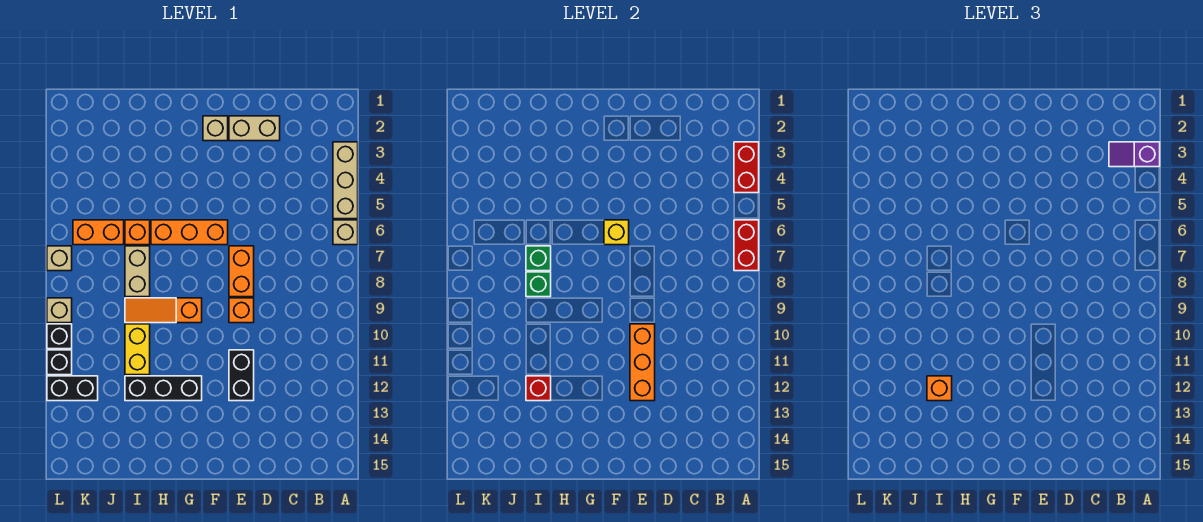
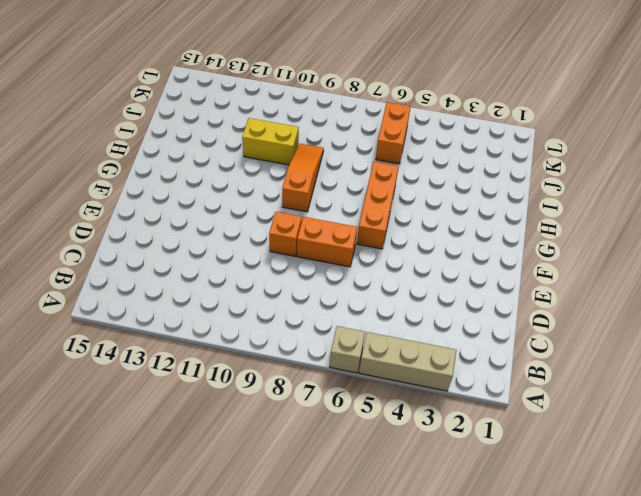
none -> tan brick D2:E2 level 1
none -> black brick E11:E12 level 1
none -> tan brick F2 level 1

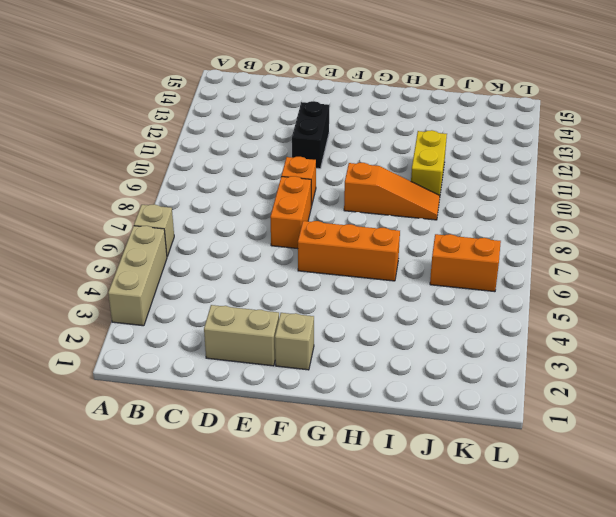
none -> black brick G12:I12 level 1
none -> orange brick I6 level 1
none -> tan brick I7:I8 level 1

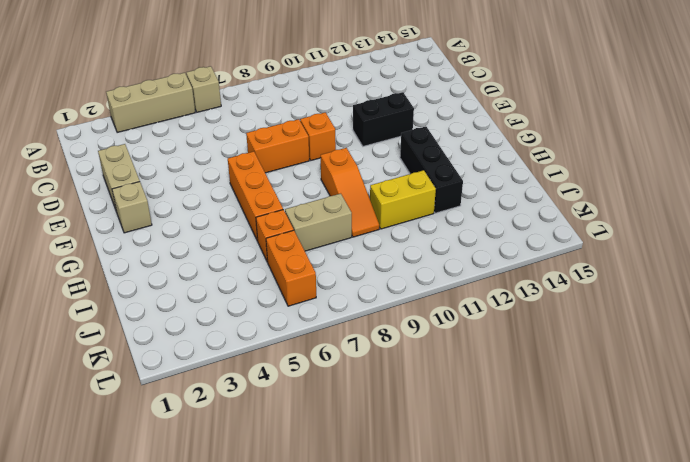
none -> black brick K12:L12 level 1
none -> tan brick L7 level 1
none -> tan brick L9 level 1

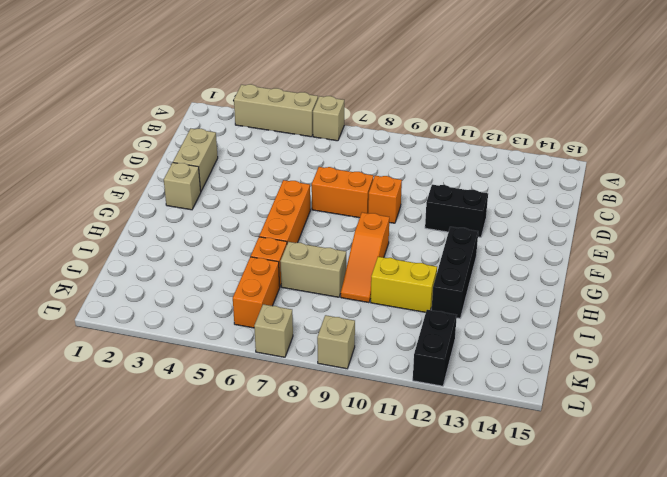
none -> black brick L10 level 1
none -> black brick L11 level 1
none -> red brick A3:A4 level 2

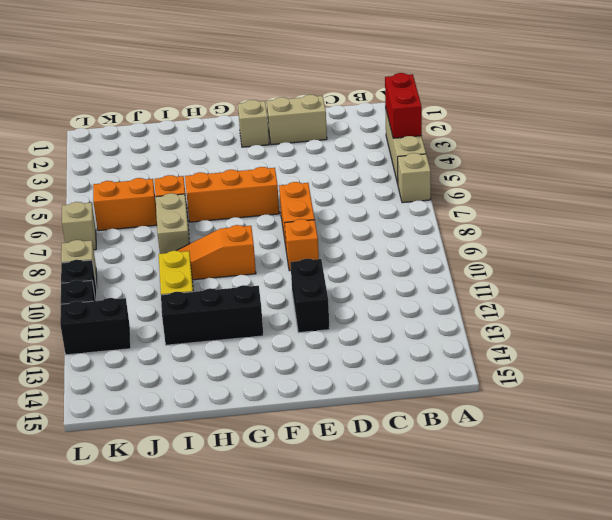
none -> red brick A6:A7 level 2
none -> orange brick E10:E12 level 2
none -> yellow brick F6 level 2

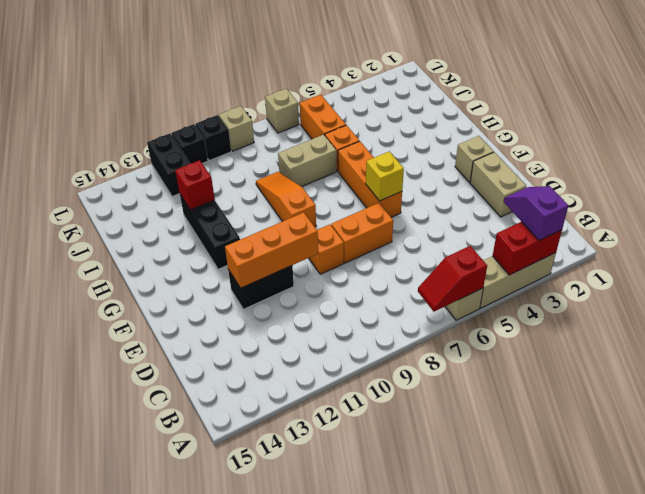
red slope A6:A7 level 2 top 6 -> red brick A6:A7 level 2
none -> yellow brick I10:I11 level 1
none -> green brick I7 level 2
none -> green brick I8 level 2

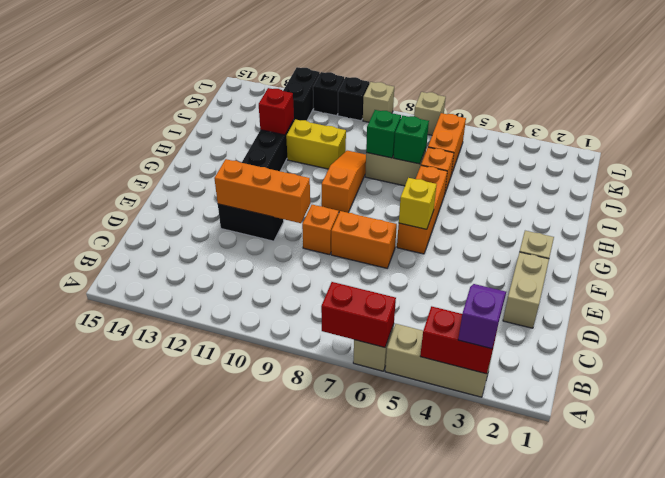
none -> orange brick I12 level 3

